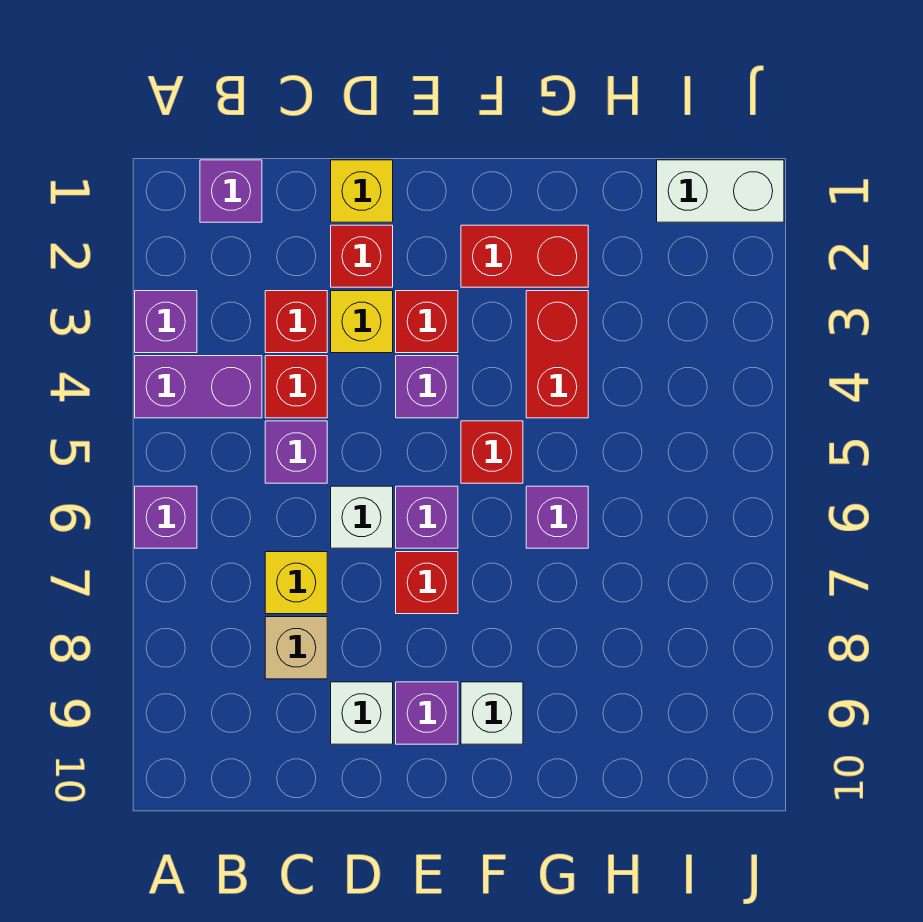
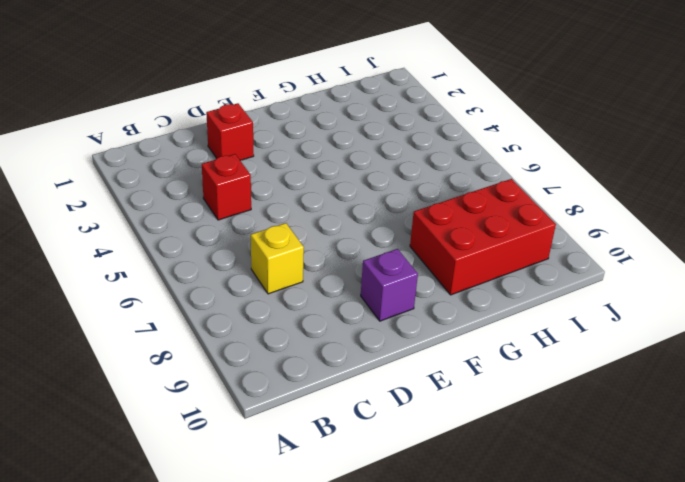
red brick G8:I9 level 1 -> none
none -> purple brick A3 level 1
none -> purple brick A4:B4 level 1
none -> purple brick A6 level 1

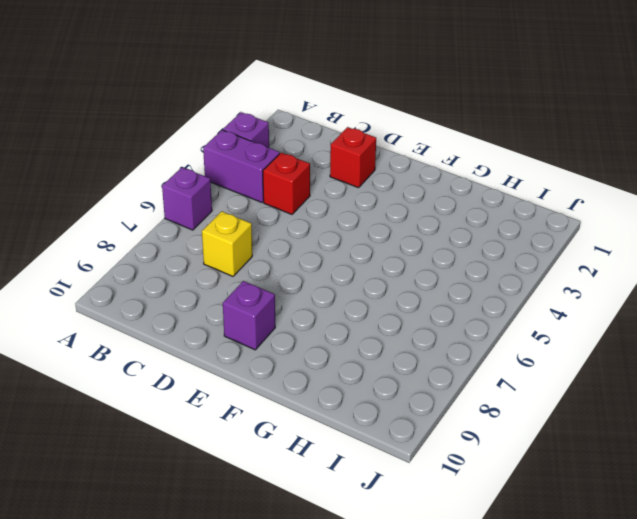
none -> purple brick B1 level 1
none -> red brick C3 level 1
none -> purple brick C5 level 1

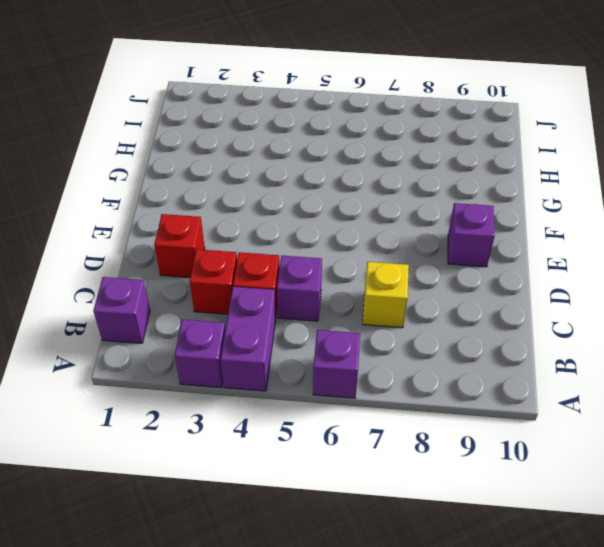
none -> tan brick C8 level 1
none -> yellow brick D1 level 1
none -> yellow brick D3 level 1

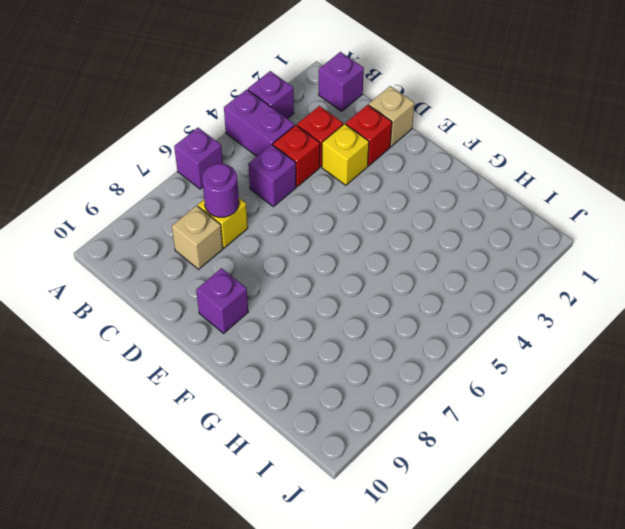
purple round brick C7 level 2 -> none
tan brick D1 level 1 -> yellow brick D1 level 1
none -> white brick D6 level 1
none -> white brick D9 level 1
none -> red brick E3 level 1

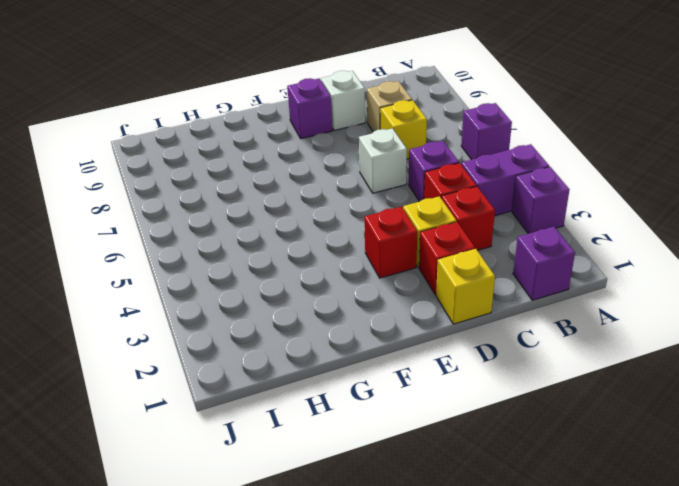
none -> purple brick E4 level 1
none -> purple brick E6 level 1
none -> red brick E7 level 1

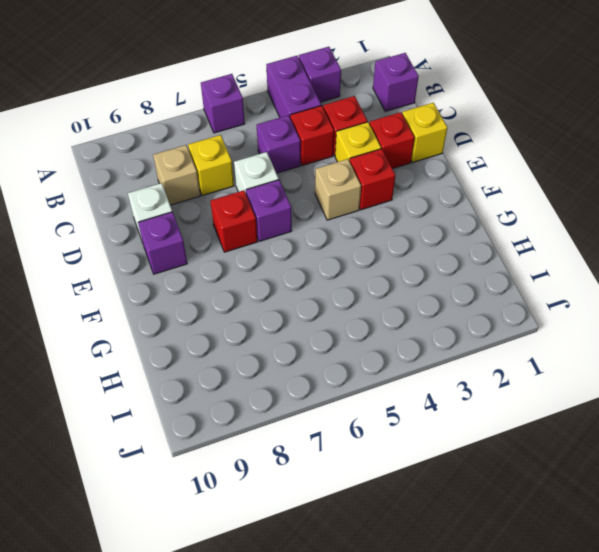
tan brick E4 level 1 -> purple brick E4 level 1
none -> red brick F2:G2 level 1
none -> red brick F5 level 1
none -> white brick F9 level 1

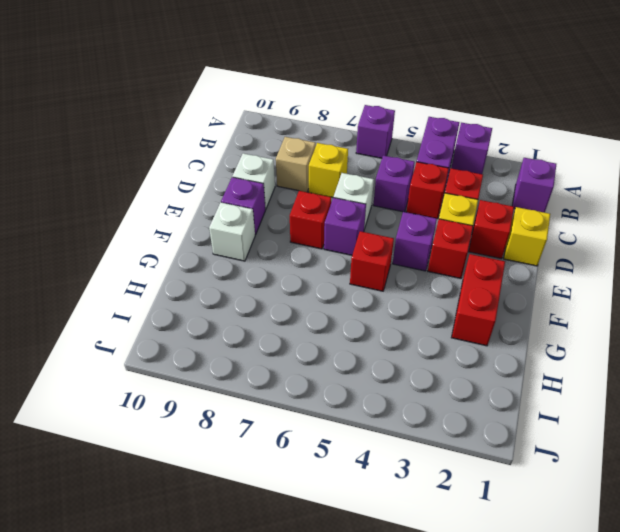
none -> red brick G3:G4 level 1
none -> purple brick G6 level 1
none -> white brick I1:J1 level 1

